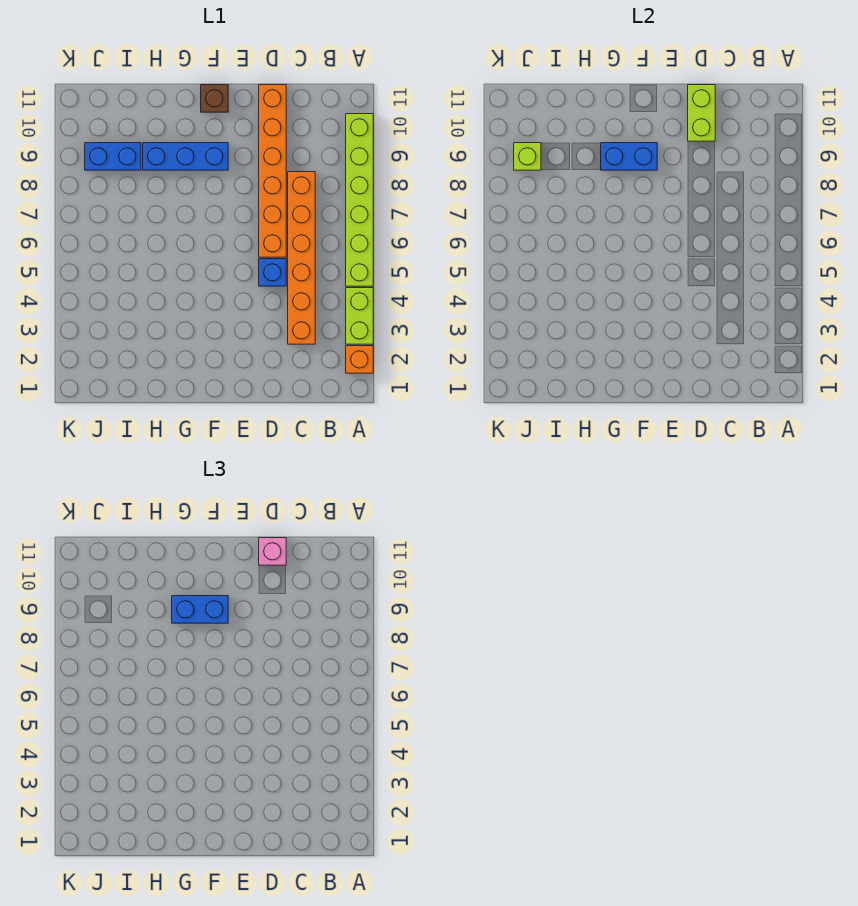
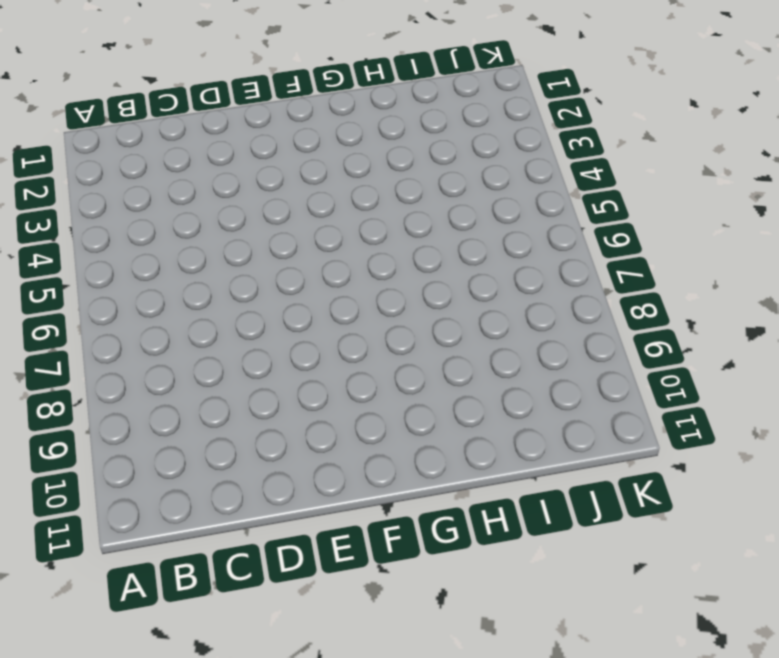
none -> orange brick A2 level 1
none -> lime brick A3:A4 level 1
none -> lime brick A5:A10 level 1

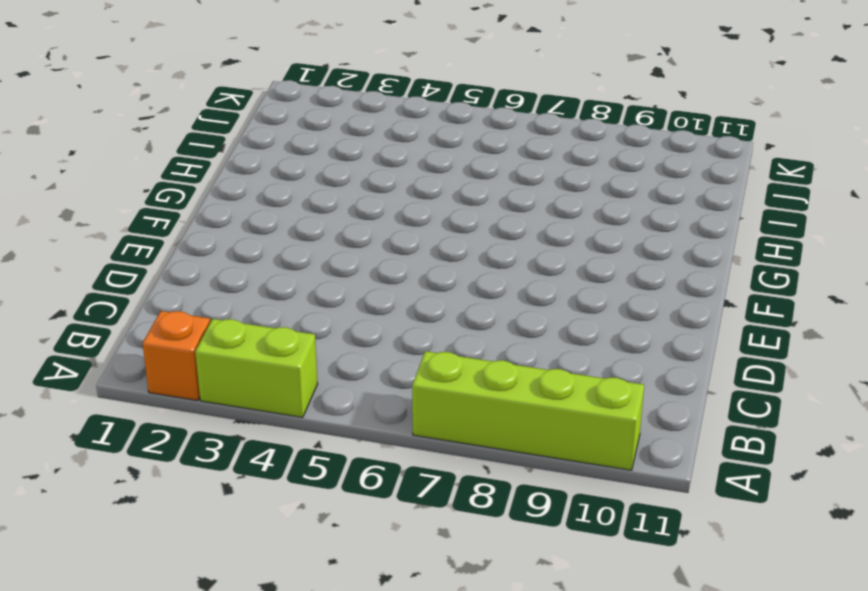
lime brick A7:A10 level 1 -> lime brick A5:A10 level 1
none -> orange brick C3:C8 level 1
none -> blue brick D5 level 1
none -> orange brick D6:D11 level 1

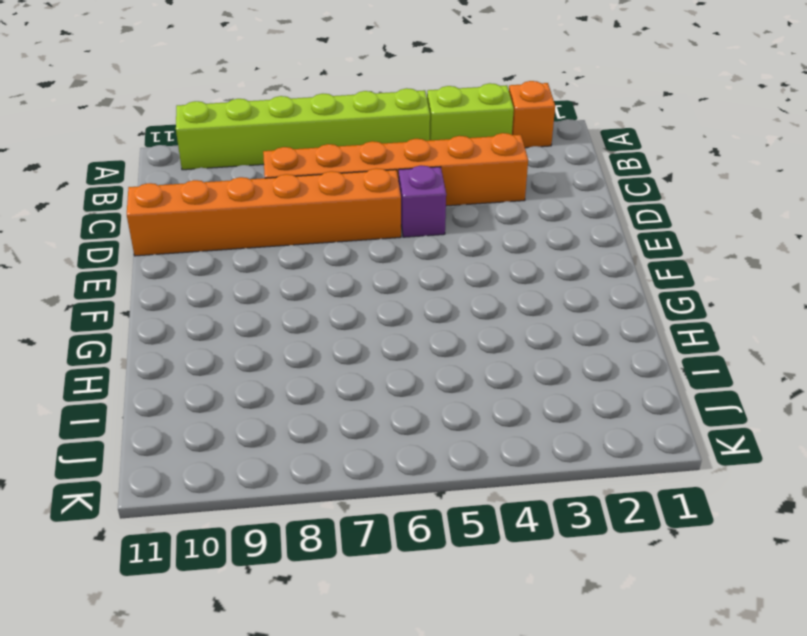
purple brick D5 level 1 -> blue brick D5 level 1
none -> blue brick F9:H9 level 1
none -> brown brick F11 level 1
none -> blue brick I9:J9 level 1

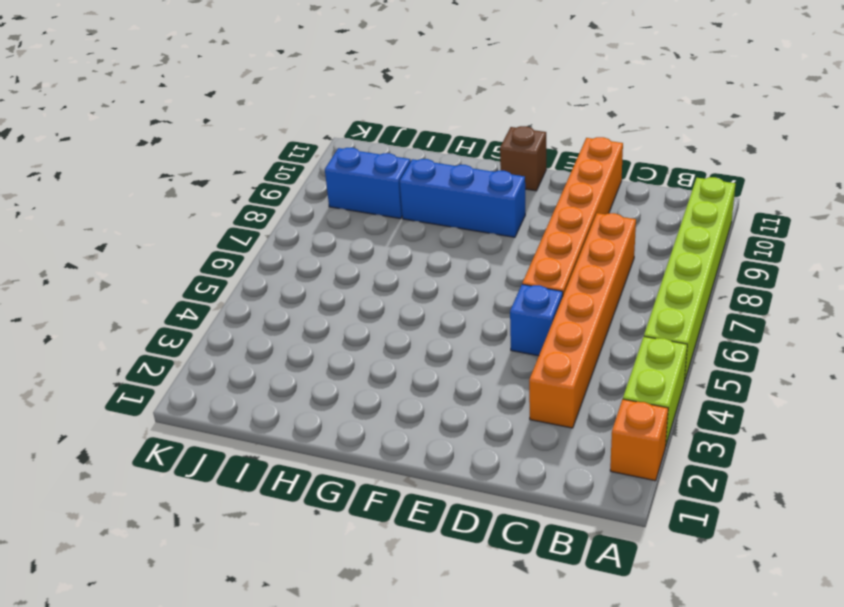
none -> lime brick D10:D11 level 2
none -> blue brick F9:G9 level 2
none -> lime brick J9 level 2

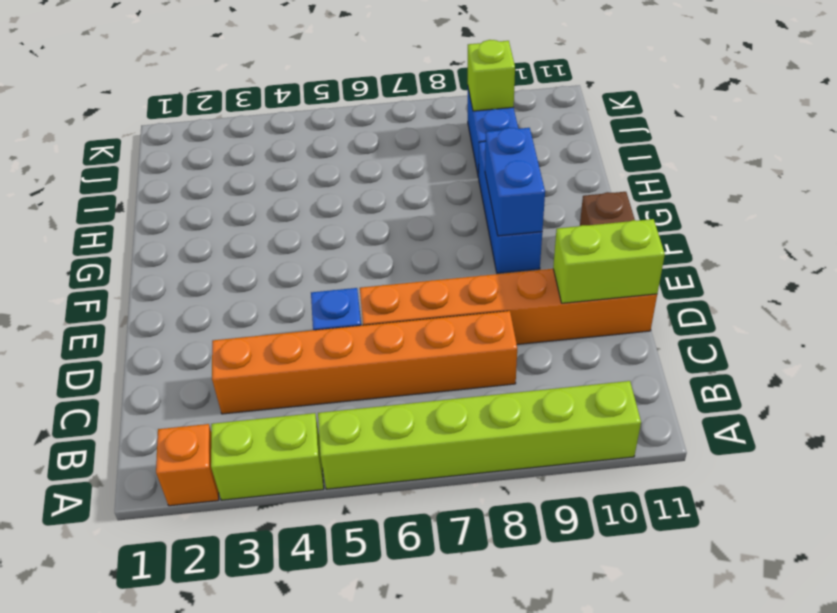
none -> pink brick D11 level 3
none -> blue brick F9:G9 level 3

